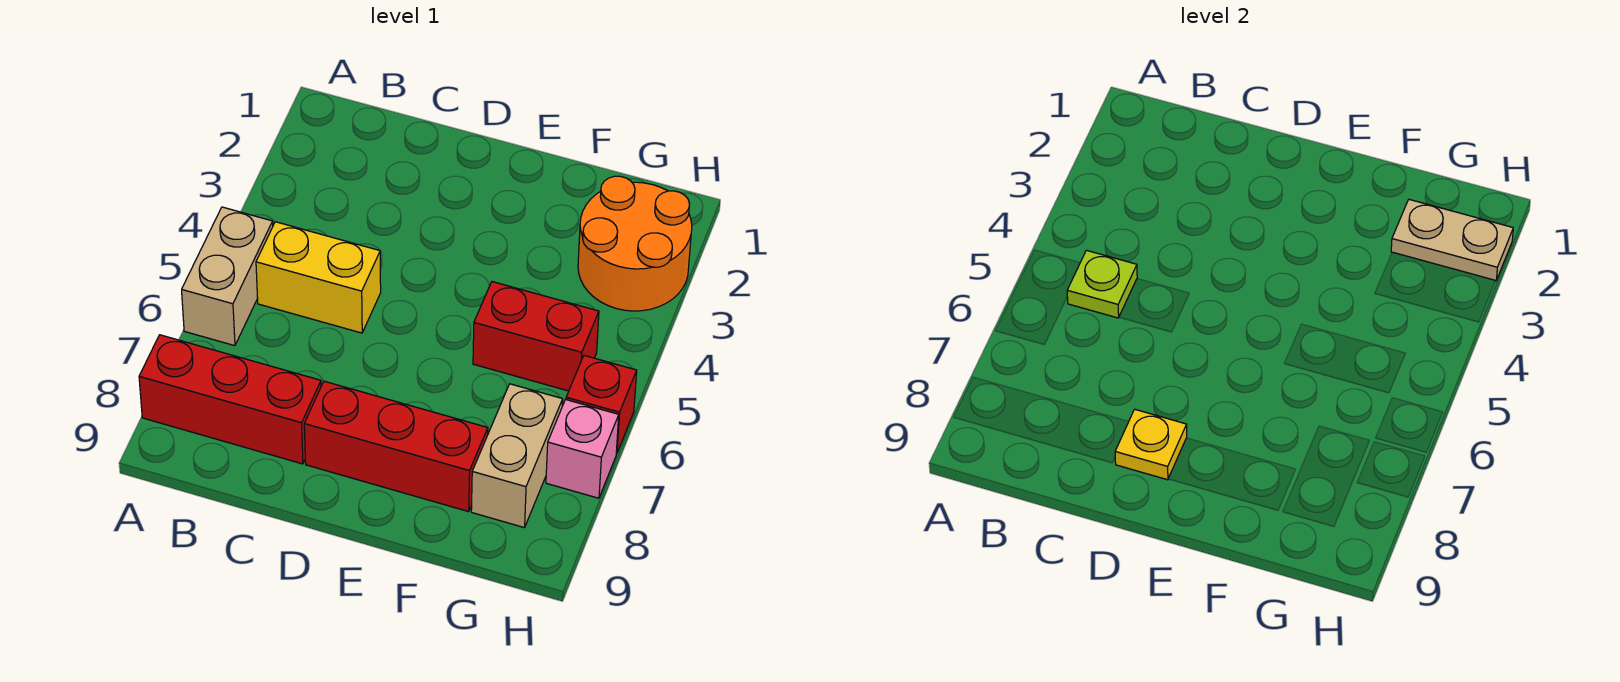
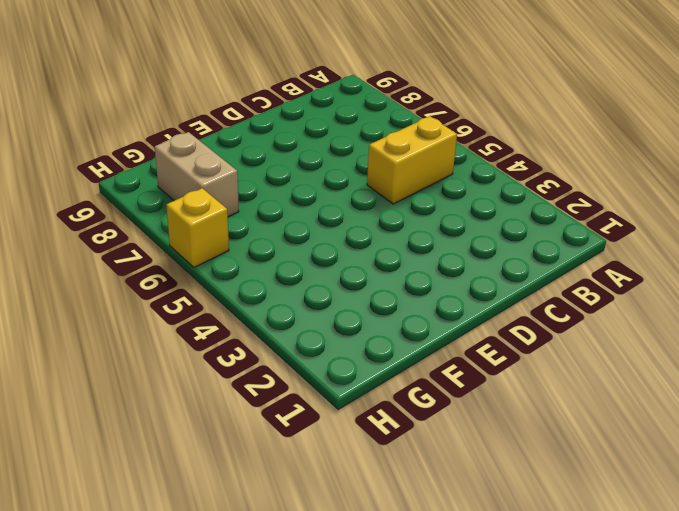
yellow brick H6 level 1 -> red brick H6 level 1
none -> tan brick A5:A6 level 1
none -> red brick A8:C8 level 1
none -> red brick D8:F8 level 1

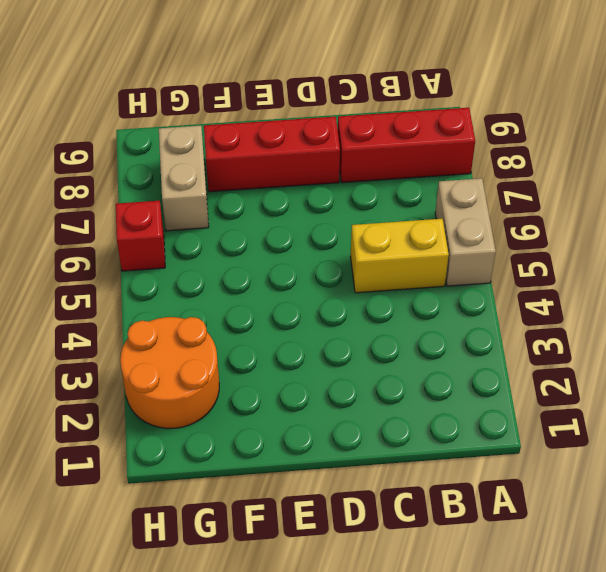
none -> red brick F5:G5 level 1
none -> pink brick H7 level 1
none -> lime plate B5 level 2

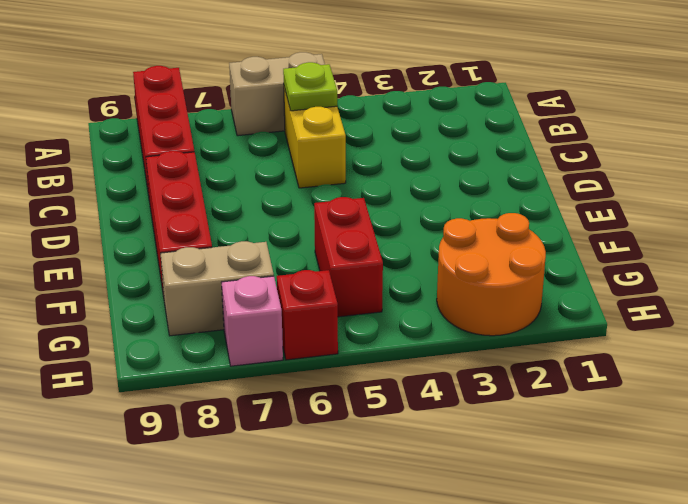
none -> yellow plate D8 level 2
none -> tan plate G2:H2 level 2

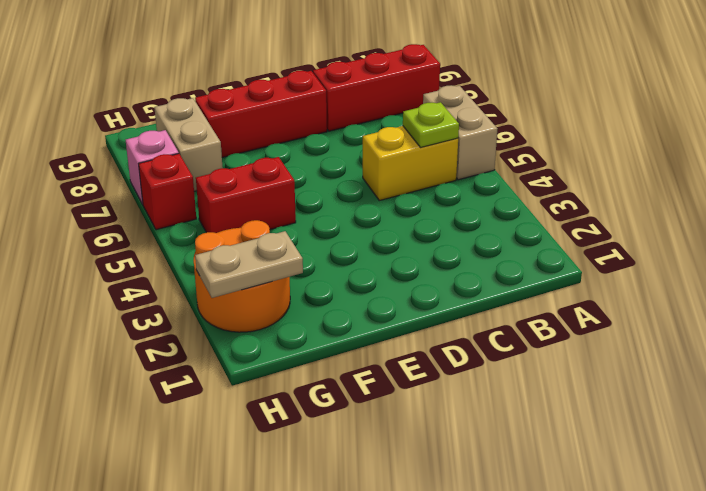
none -> yellow plate D8 level 2

